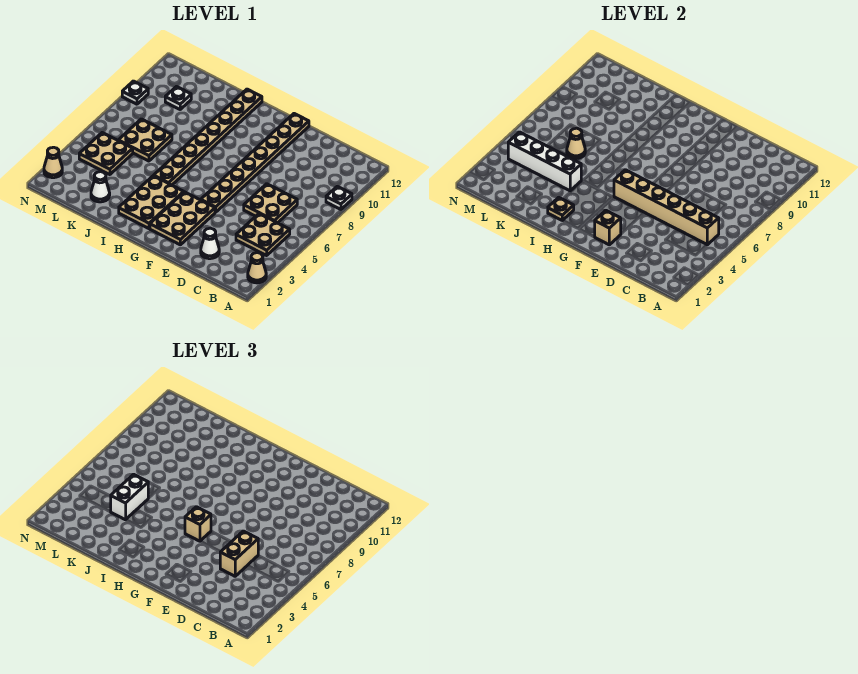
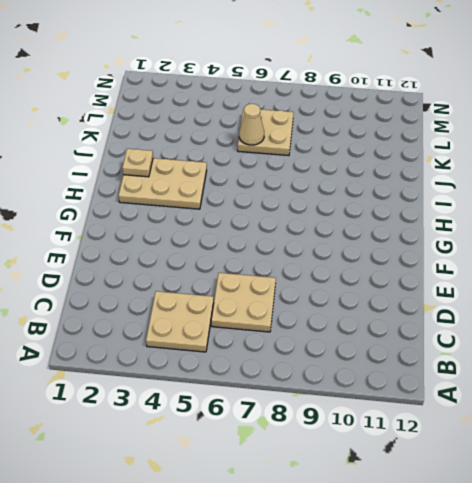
none -> tan cone A2 level 1
none -> white plate A9 level 1
none -> white cone D2 level 1

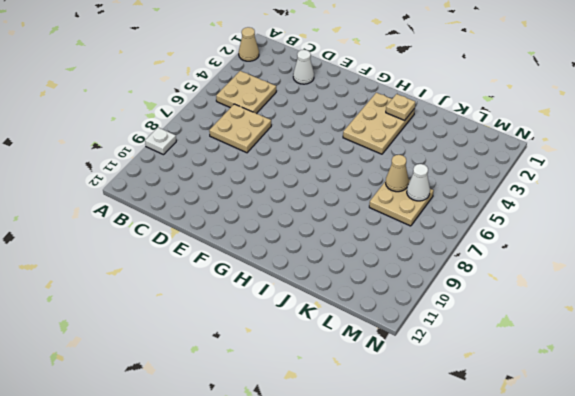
white cone L6 level 2 -> white cone K2 level 1
none -> tan plate F2:G4 level 1
none -> tan plate F5:F12 level 1
none -> tan plate I5:I12 level 1

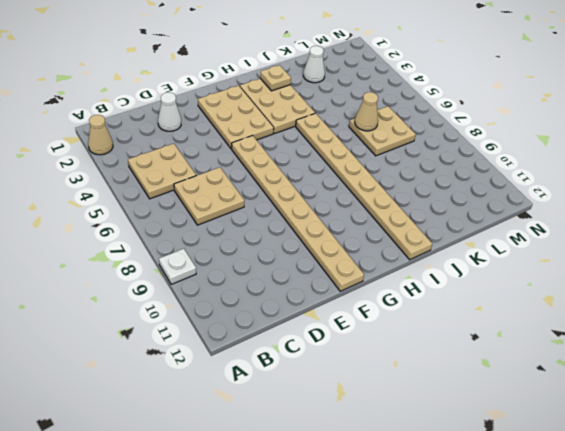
none -> tan plate L4:M5 level 1
none -> white plate L10 level 1
none -> tan cone N2 level 1

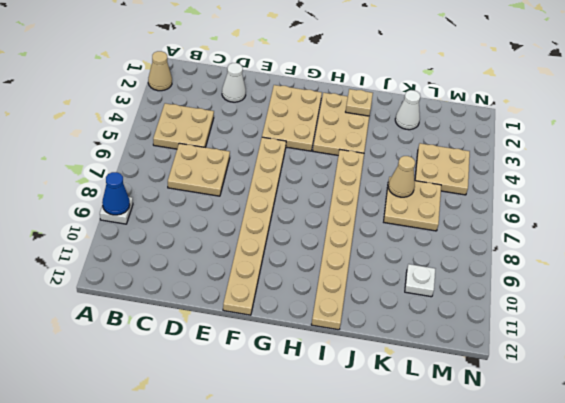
blue cone A9 level 2 -> none
none -> tan cone N2 level 1
none -> white plate N9 level 1
none -> tan brick B5:G5 level 2

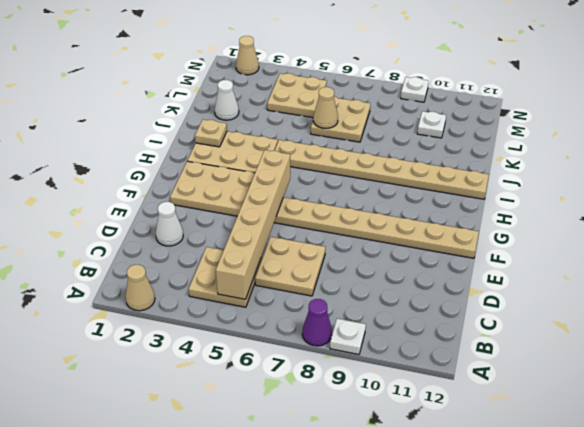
purple cone A8 level 1 -> none
none -> tan brick F2 level 2
none -> white brick J4:M4 level 2
none -> tan brick D4:D5 level 3

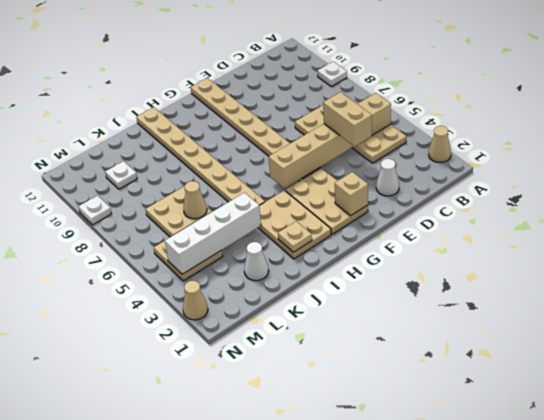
none -> tan brick G5 level 3
none -> white brick K4:K5 level 3

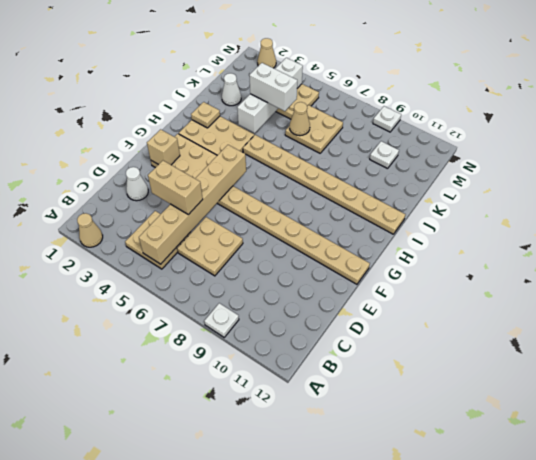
none -> tan brick G5 level 3

